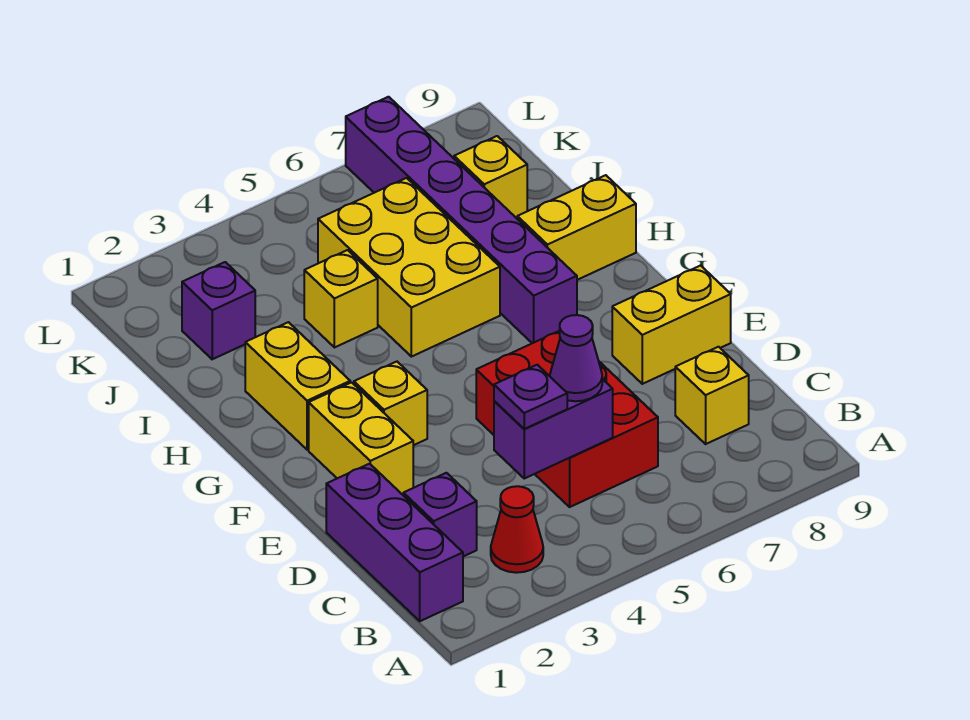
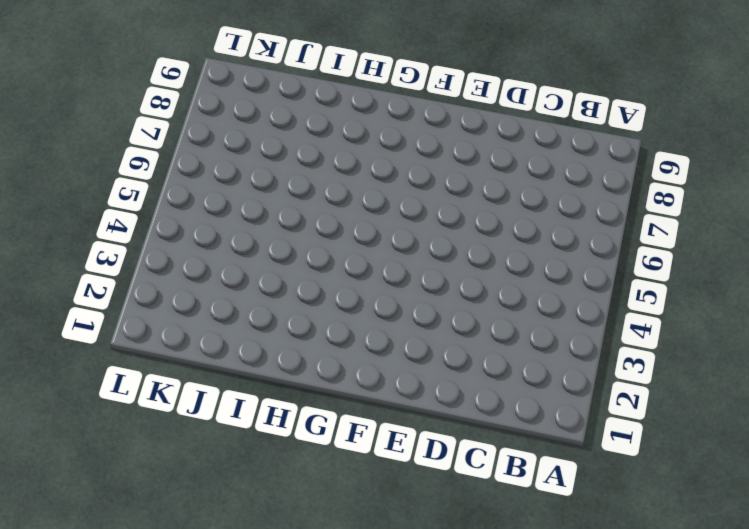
none -> purple brick B1:D1 level 1
none -> red cone B3 level 1
none -> purple brick C2 level 1

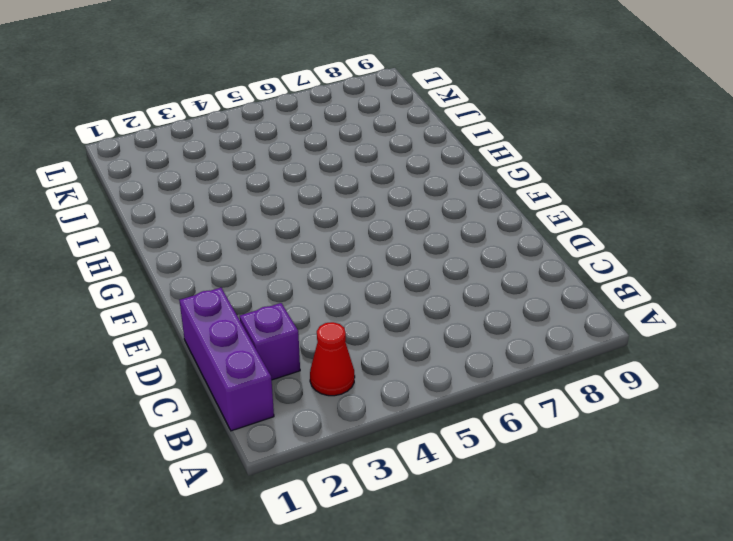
none -> red brick C5:E6 level 1
none -> yellow brick C8 level 1
none -> yellow brick E2:F2 level 1

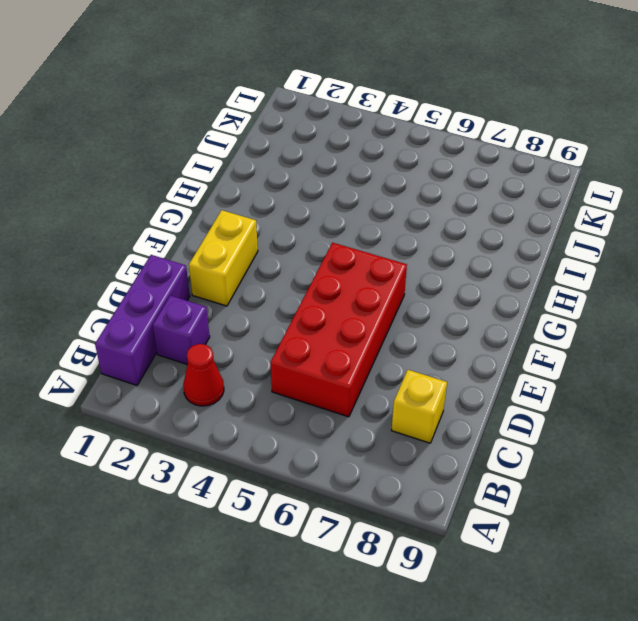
red brick C5:F6 level 1 -> red brick C5:E6 level 1
none -> yellow brick E8:E9 level 1
none -> yellow brick F3 level 1
none -> yellow brick G2:H2 level 1

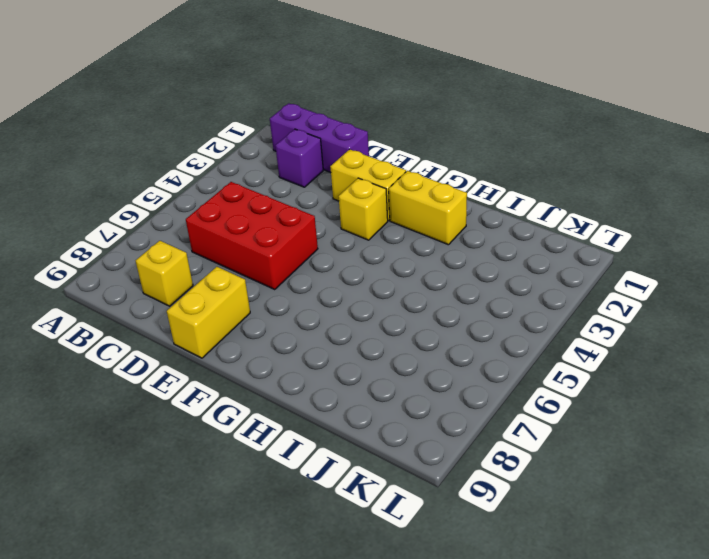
none -> red cone B3 level 1
none -> purple brick G7:L7 level 1
none -> yellow brick H5:J6 level 1

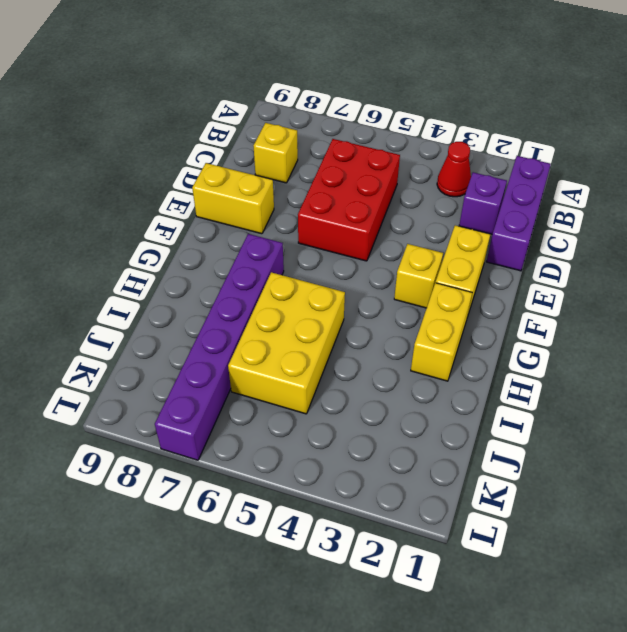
none -> yellow brick H8:H9 level 1
none -> yellow brick I4 level 1
none -> purple brick J2 level 1

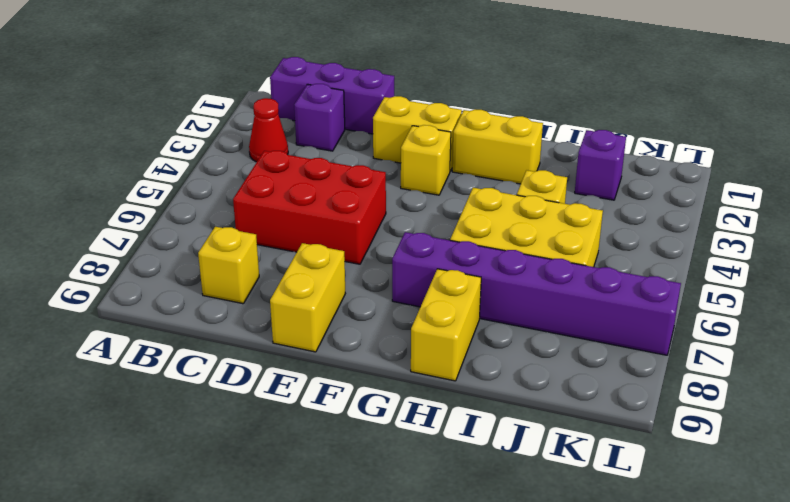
none -> yellow brick J8 level 1
none -> purple brick C4:C5 level 2
none -> purple plate C4 level 3

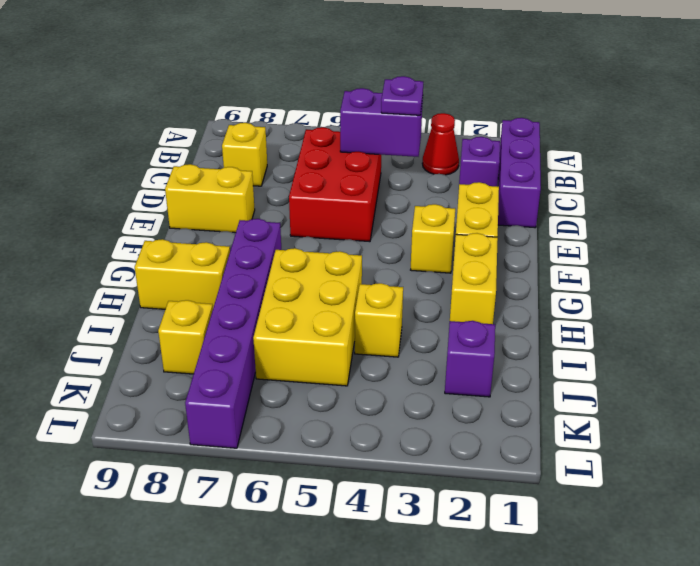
none -> purple cone C5 level 3

